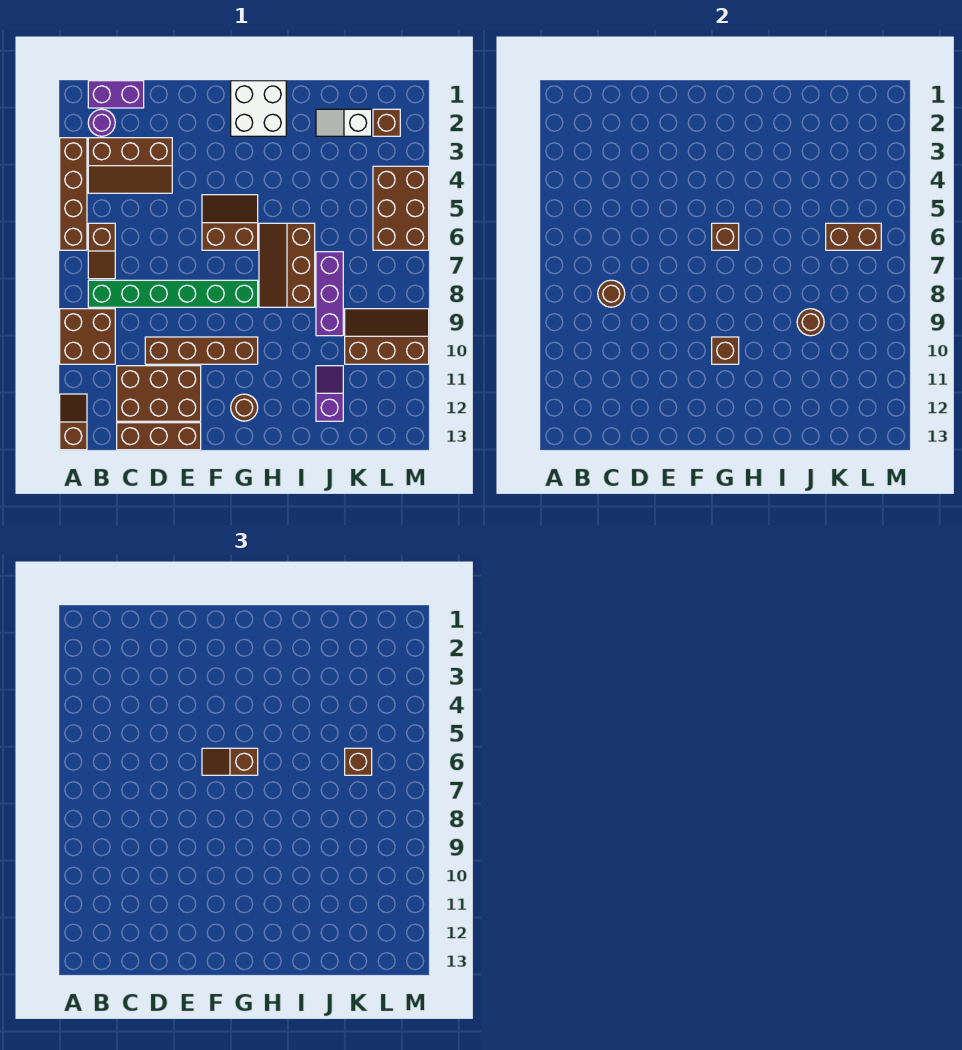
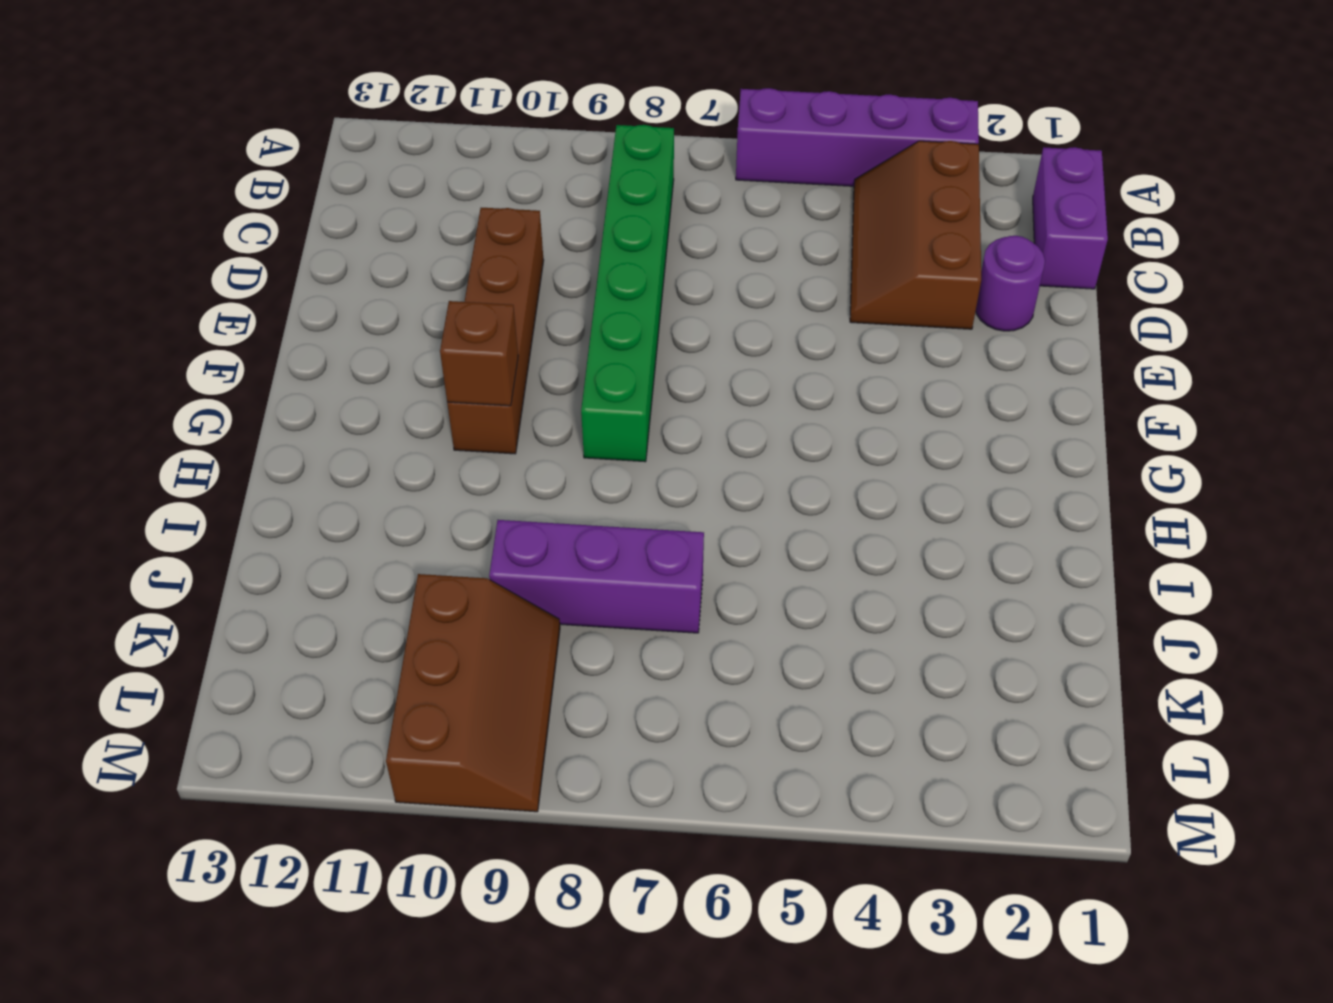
purple brick A3:A6 level 1 -> brown brick A3:A6 level 1
purple round brick D2 level 1 -> purple round brick B2 level 1
none -> brown brick A9:B10 level 1
none -> brown slope A12:A13 level 1 top 13
none -> brown slope B6:B7 level 1 top 6

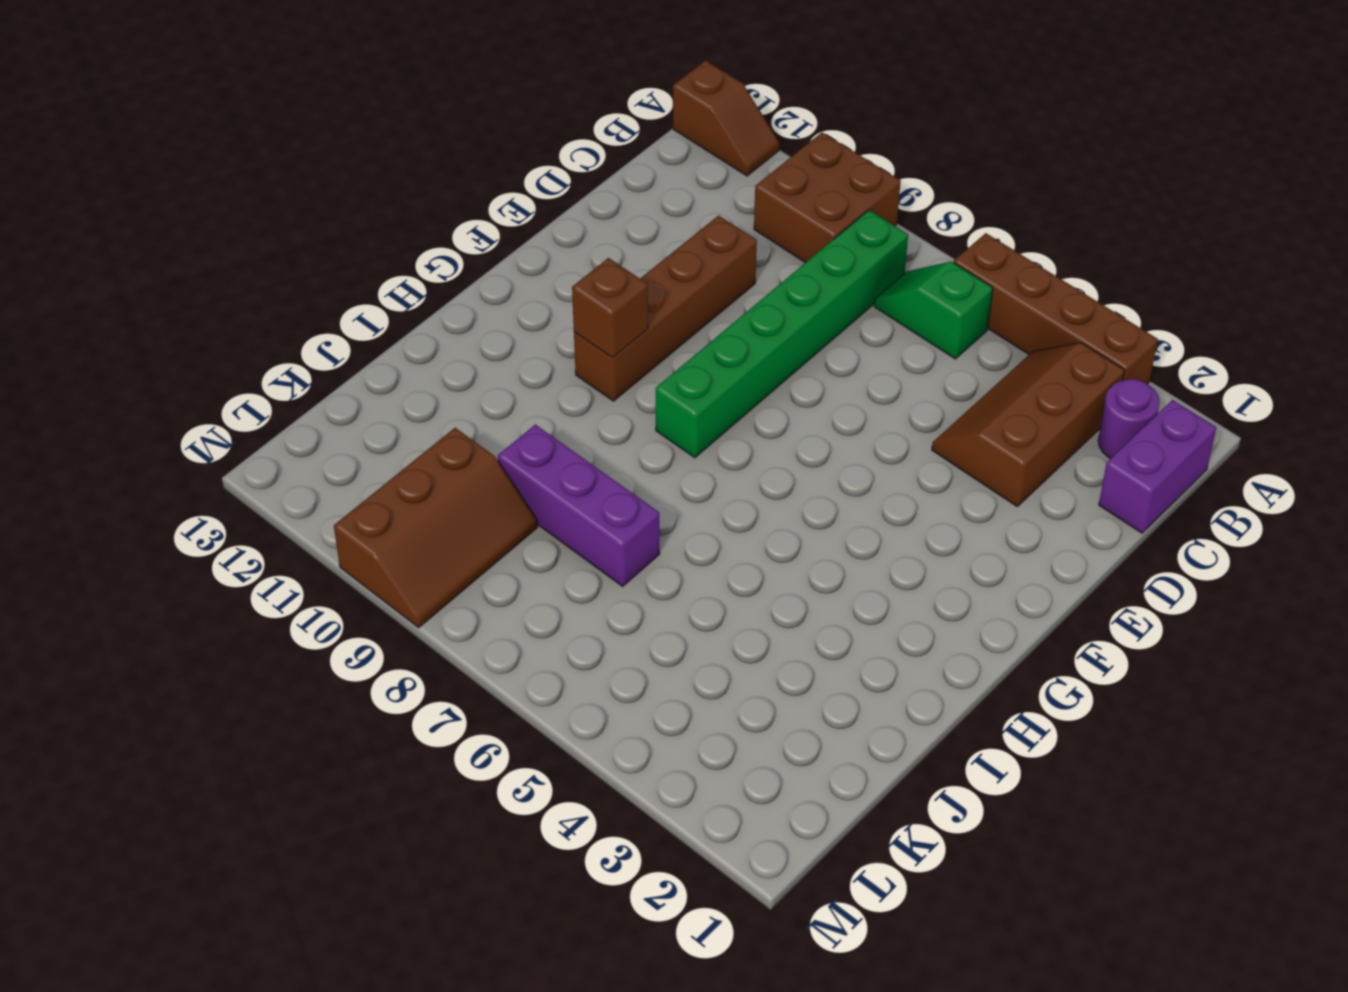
green slope B6:B7 level 1 top 6 -> brown slope B6:B7 level 1 top 6
none -> brown brick C11:E12 level 1
none -> brown brick C13:E13 level 1
none -> brown slope F5:G6 level 1 top 6

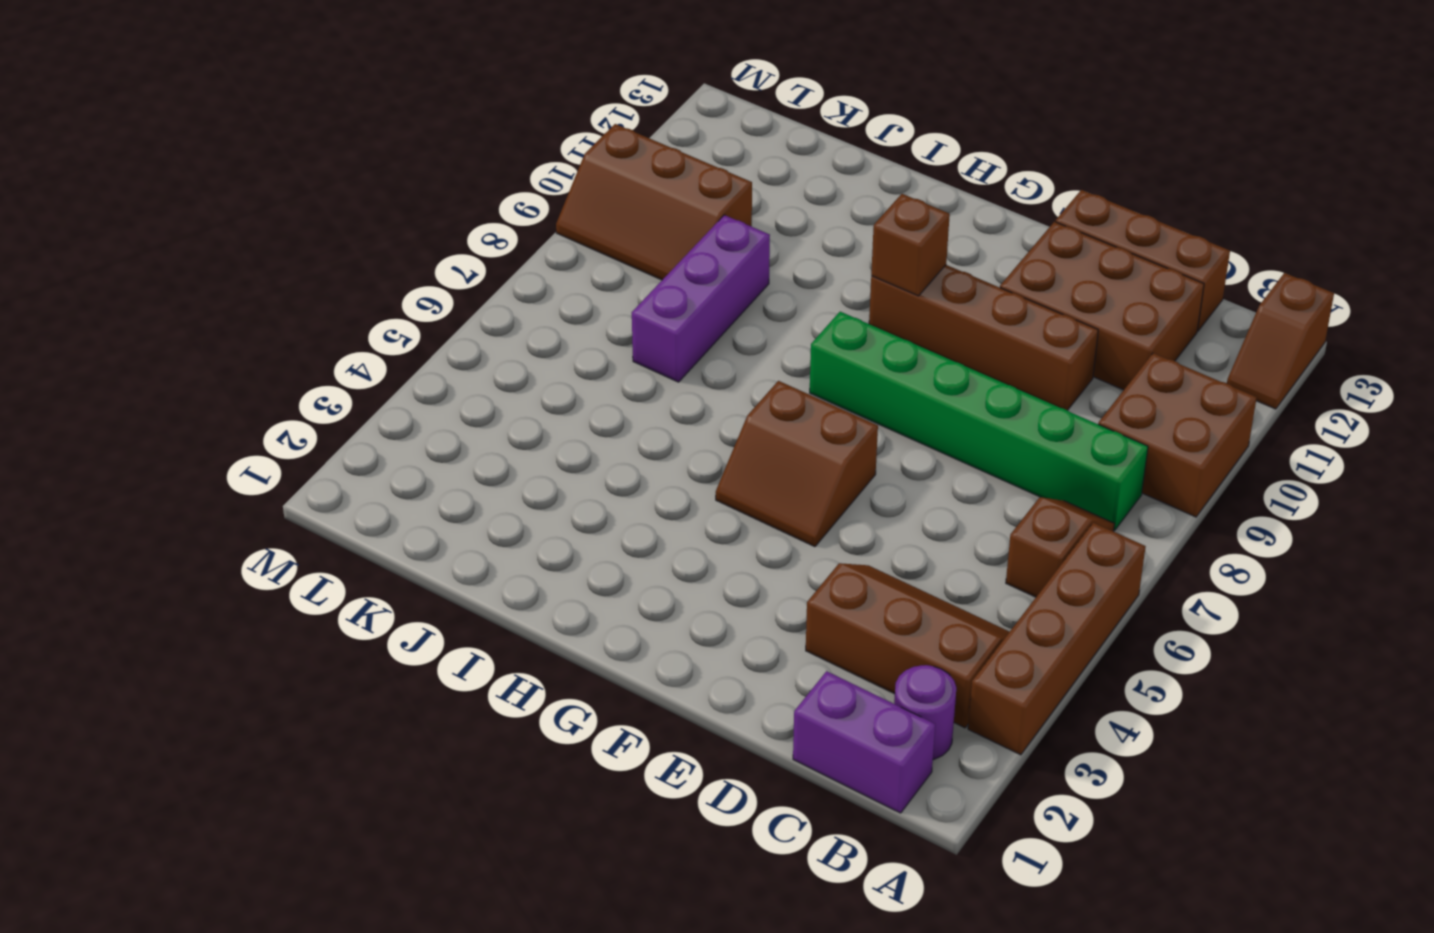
none -> white brick G1:H2 level 1
none -> brown round brick G12 level 1
none -> brown slope H6:I8 level 1 top I

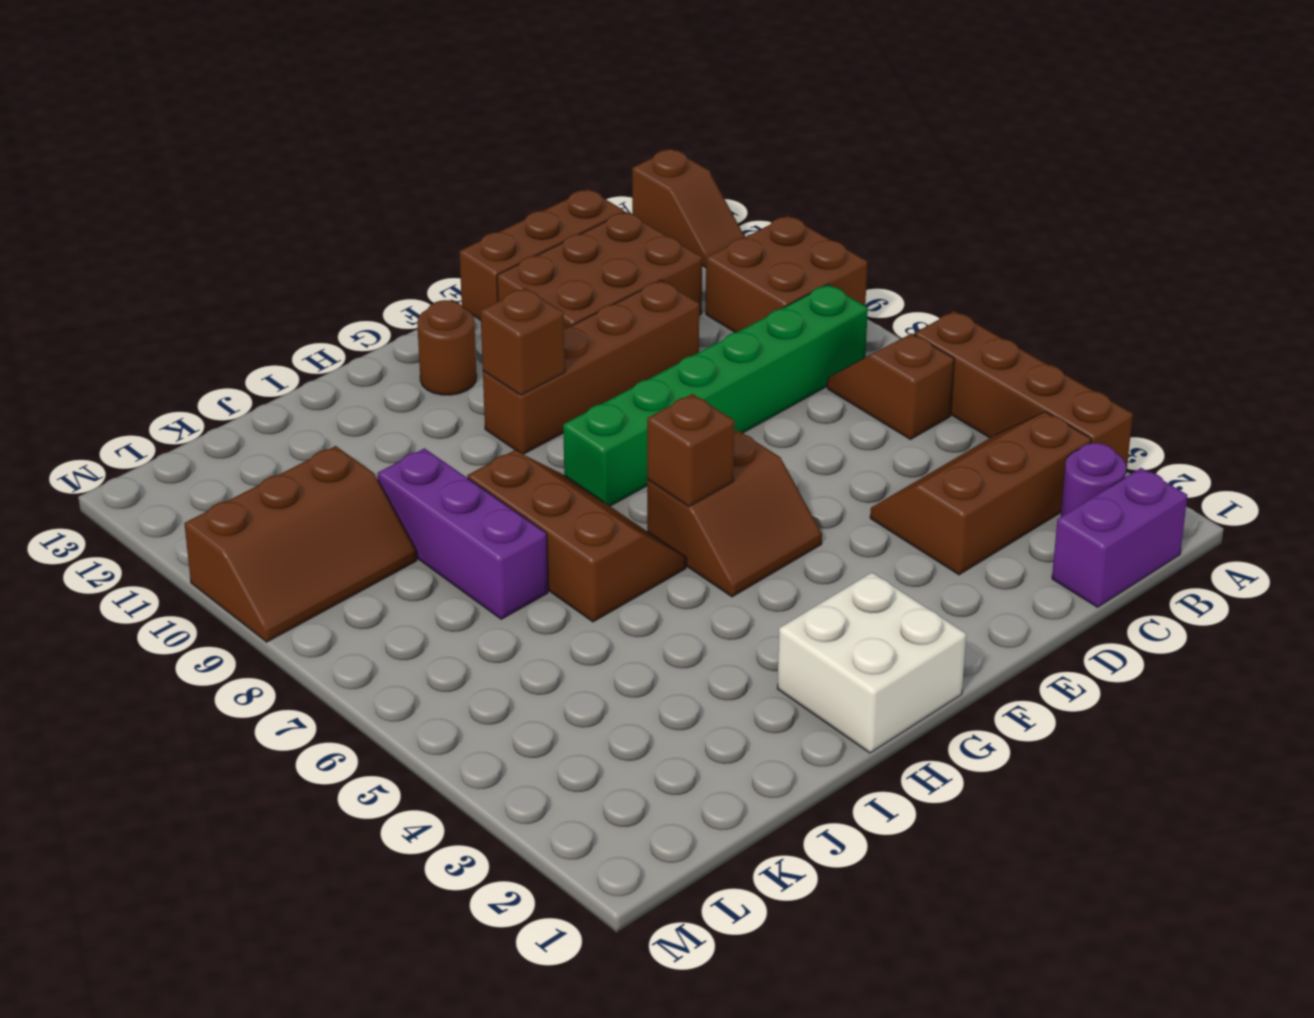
none -> white slope J2:K2 level 1 top K
none -> purple slope J11:J12 level 1 top 12
none -> brown brick L2 level 1

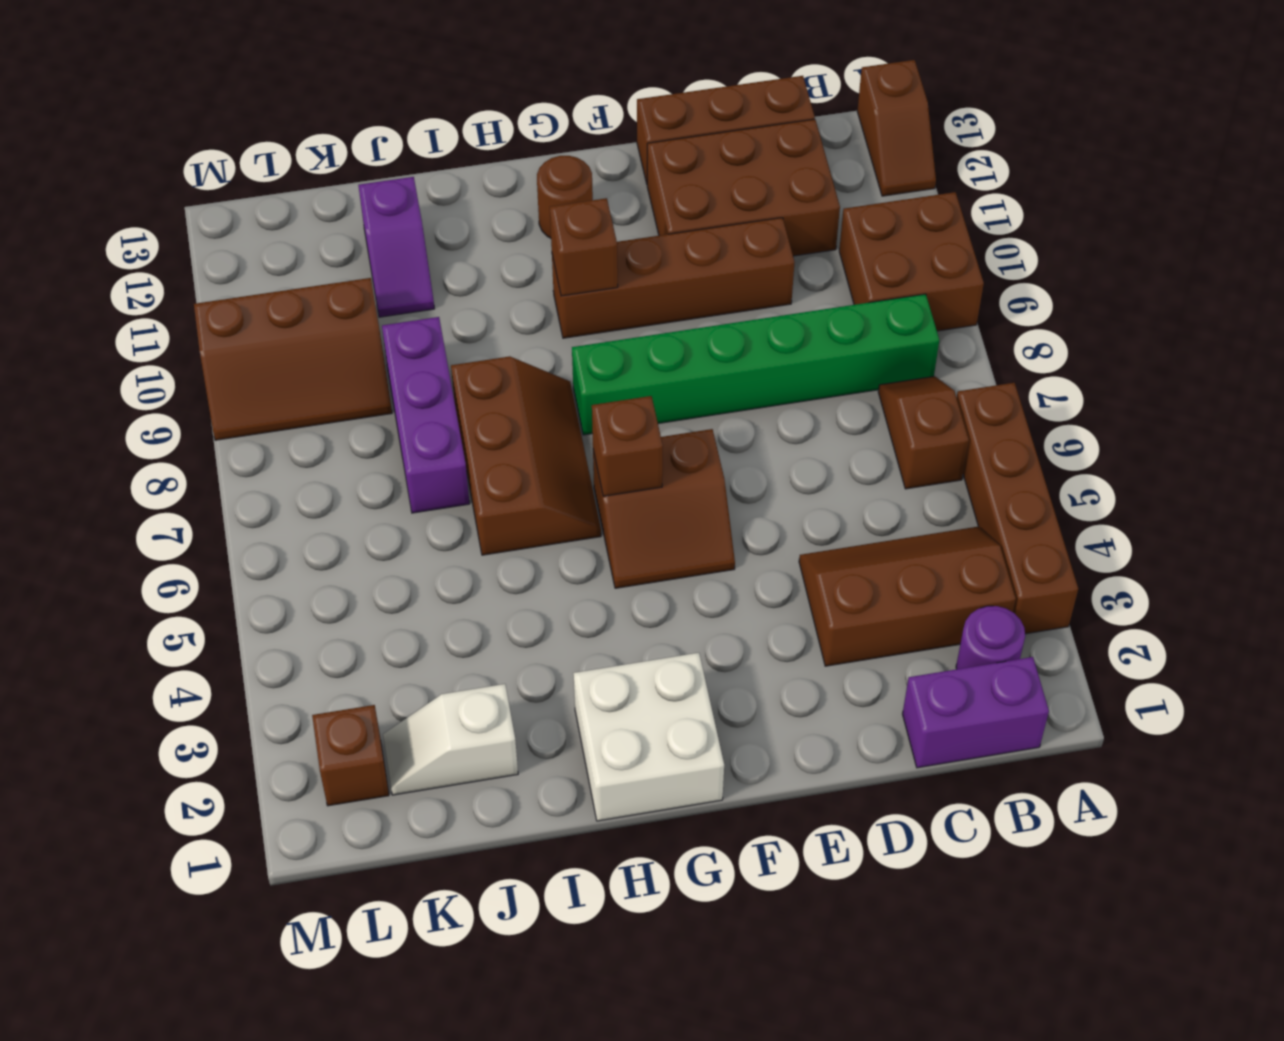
white slope J2:K2 level 1 top J -> white slope J2:K2 level 1 top K
none -> brown brick L4:M6 level 1
none -> brown round brick C8 level 2
none -> brown round brick J9 level 2

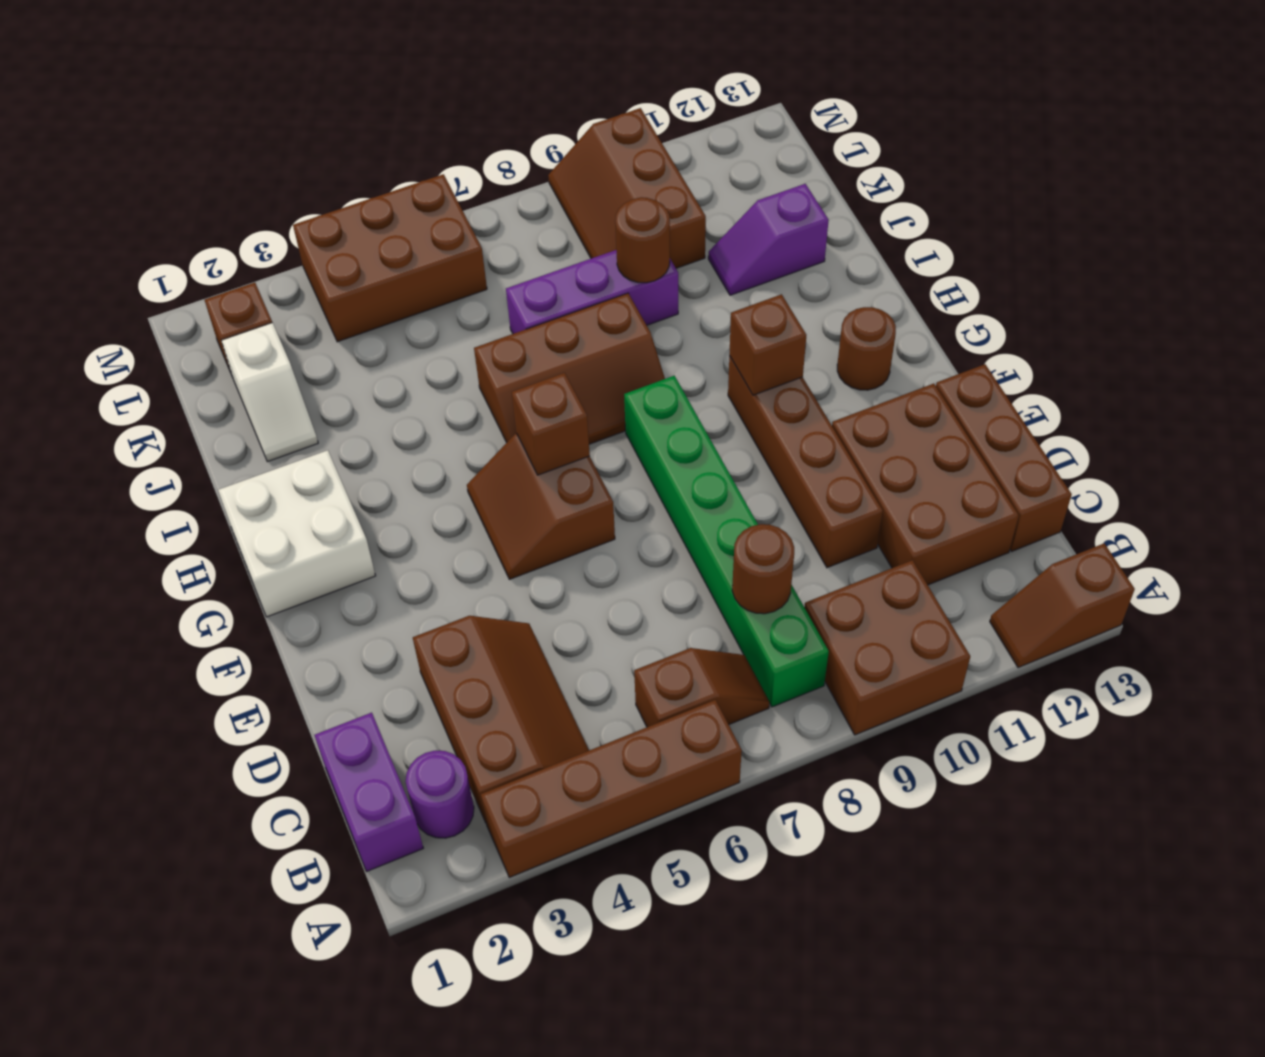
none -> brown brick K6:L6 level 2
none -> brown slope F6:G6 level 3 top G
none -> brown brick K6 level 3

